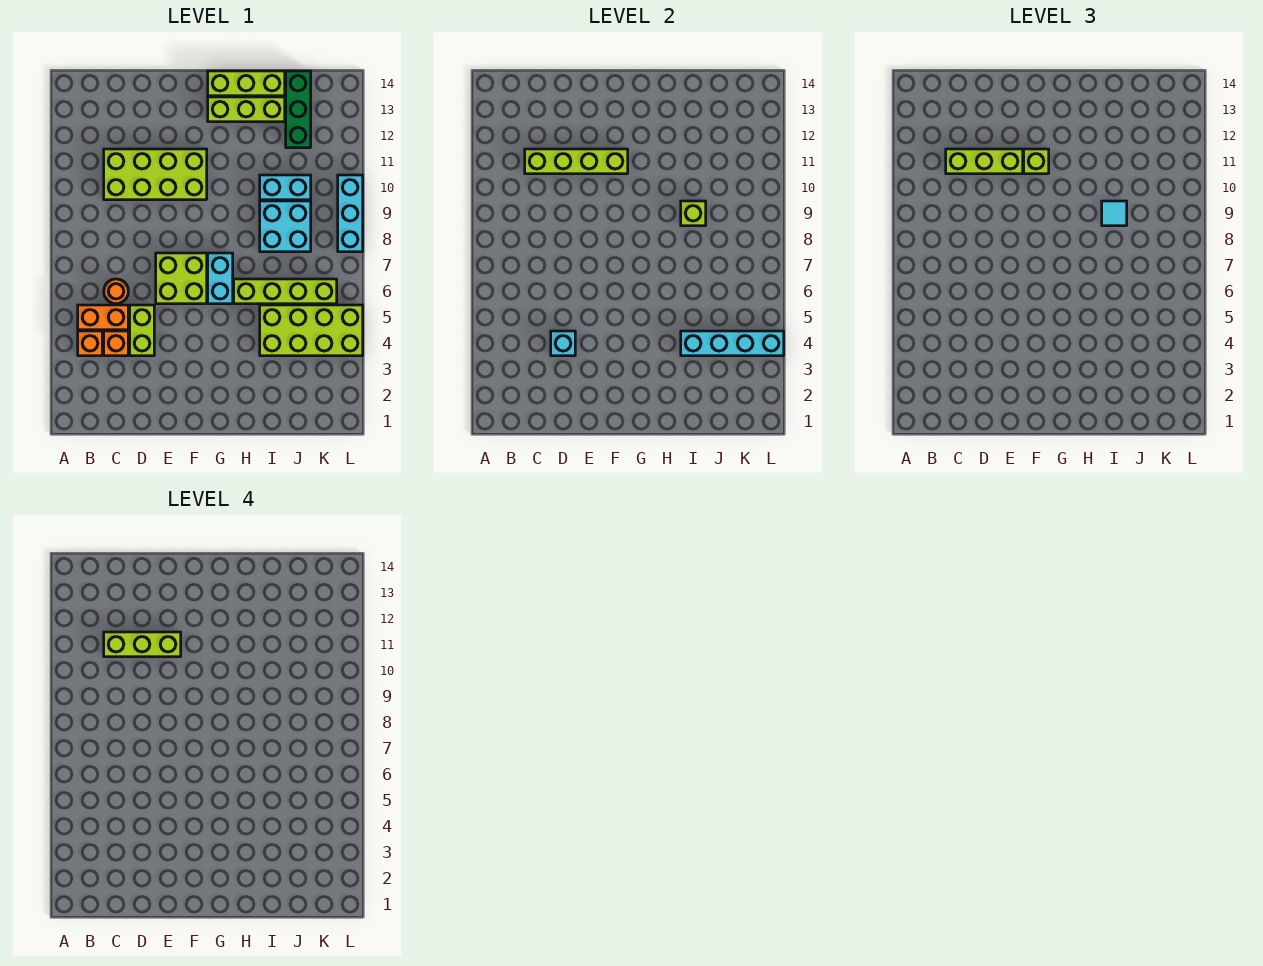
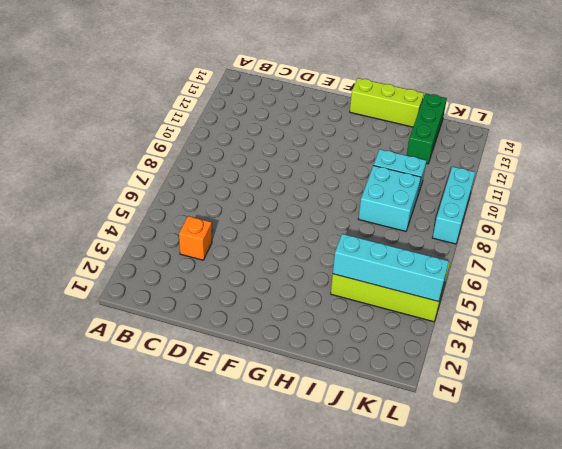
none -> orange brick B4 level 1
none -> orange brick B5:C5 level 1
none -> orange round brick C6 level 1

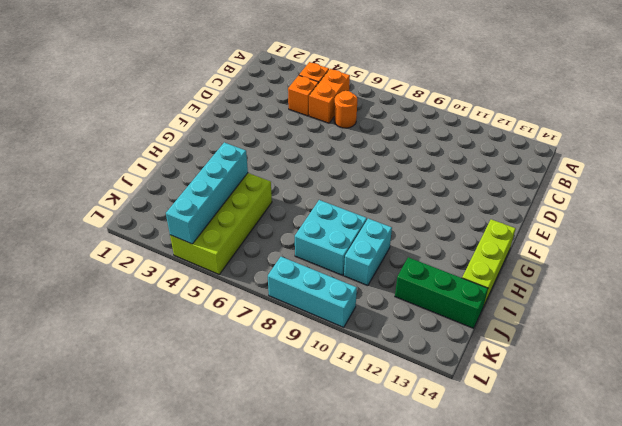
none -> lime brick C10:F11 level 1
none -> lime brick D4:D5 level 1
none -> lime brick E6:F7 level 1

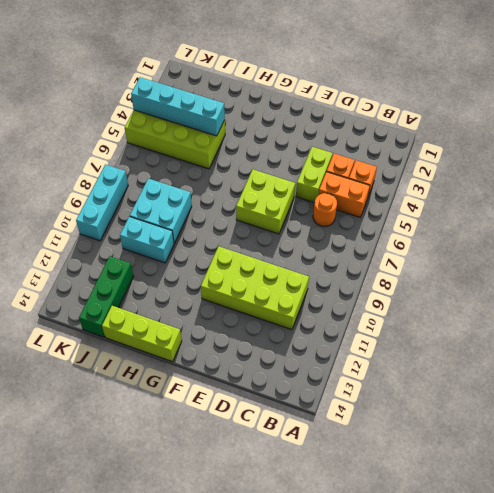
none -> cyan brick G6:G7 level 1
none -> lime brick G13:I13 level 1
none -> lime brick H6:K6 level 1

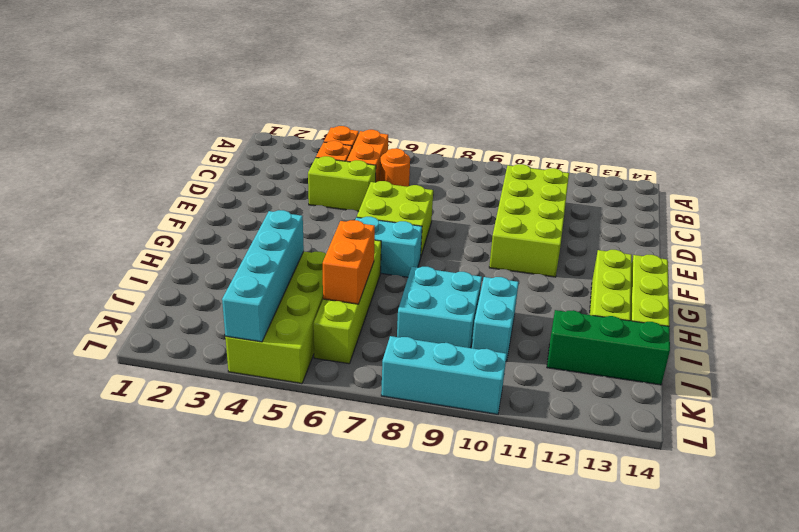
orange brick I6:J6 level 2 -> none
none -> lime brick C11:F11 level 2
none -> cyan brick D4 level 2
none -> lime brick I9 level 2

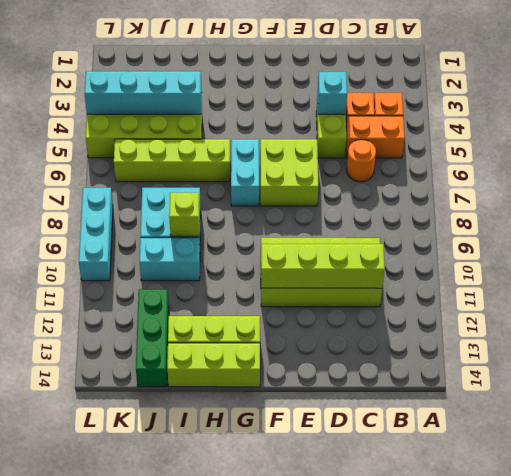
none -> lime brick C11:E11 level 3
none -> lime brick F11 level 3
none -> cyan tile I9 level 3

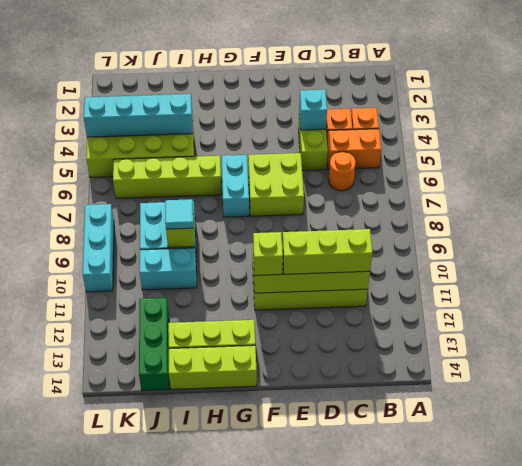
none -> lime brick C11:E11 level 4

